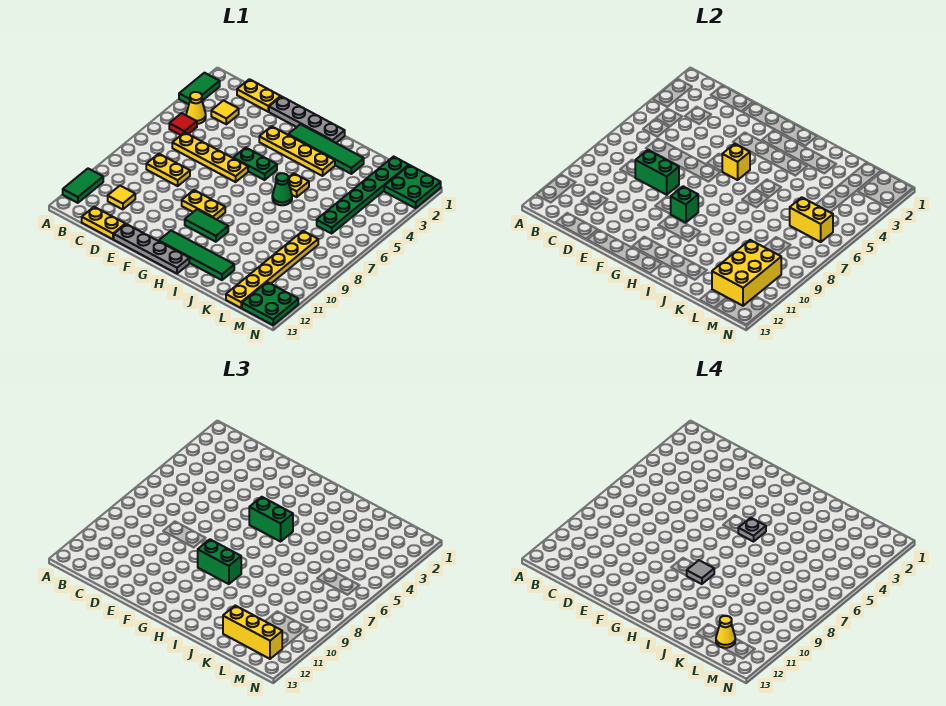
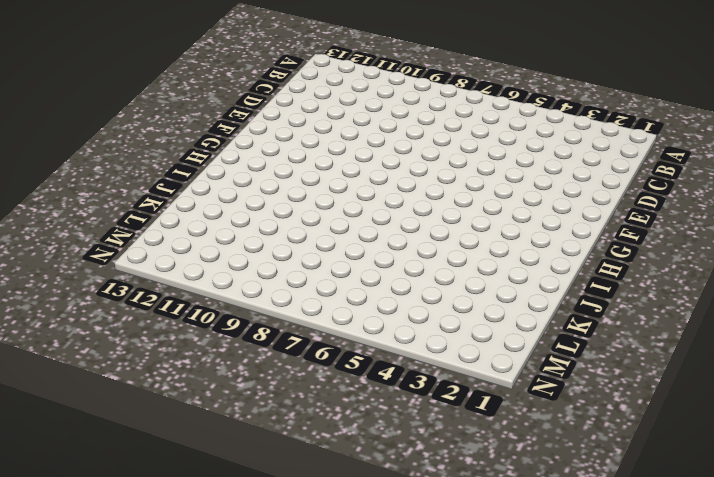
none -> green tile A2:A3 level 1
none -> green tile A11:A12 level 1
none -> yellow cone B4 level 1
none -> red tile B5 level 1

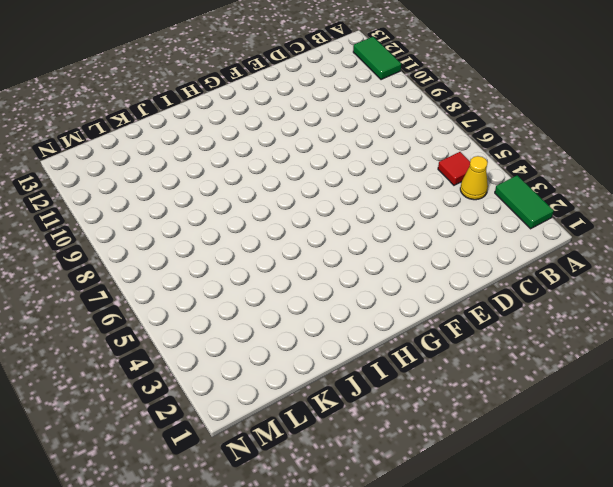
none -> yellow plate C1:D1 level 1
none -> yellow tile C3 level 1
none -> yellow plate C6:F6 level 1
none -> yellow plate C8:D8 level 1

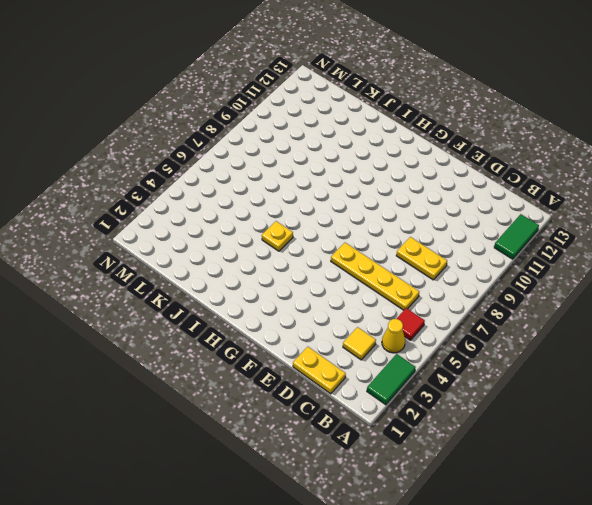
none -> yellow tile C11 level 1
none -> yellow plate C13:D13 level 1
none -> grey plate E1:H1 level 1
none -> grey plate E13:H13 level 1

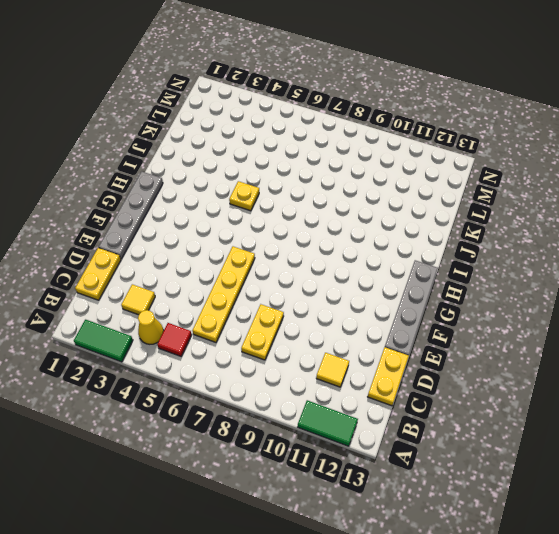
none -> yellow plate F3:I3 level 1
none -> green plate F5:G5 level 1
none -> yellow plate F9:G9 level 1
none -> green tile G2:J2 level 1

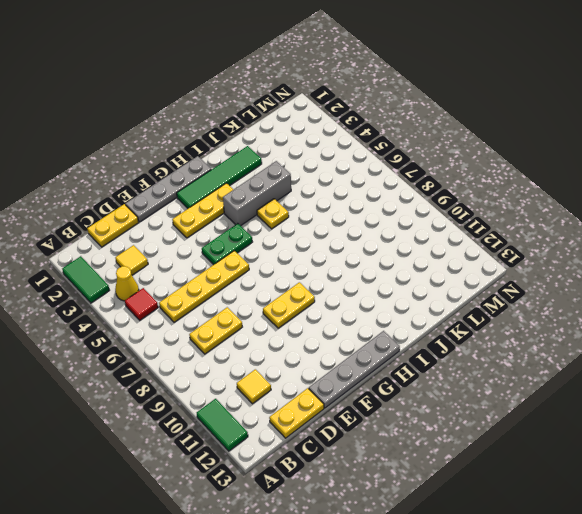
yellow plate F3:H3 level 1 -> yellow plate F3:I3 level 1
grey brick H4:J4 level 1 -> none
none -> green tile G10:H10 level 1
none -> green tile G12:J12 level 1
none -> green cone I6 level 1
none -> green plate L1:L6 level 1

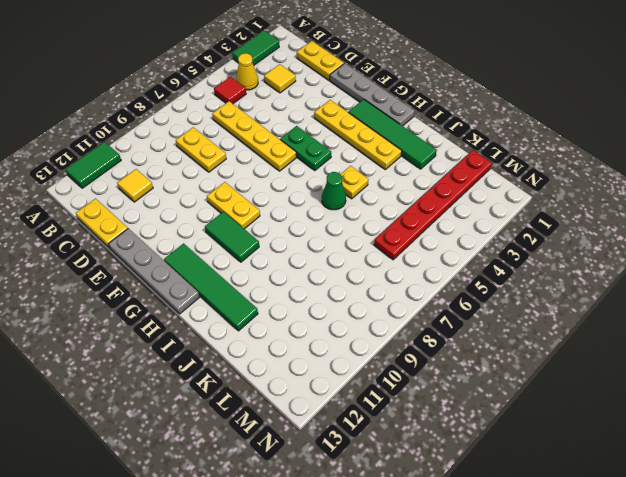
red plate L1:L6 level 1 -> green plate L1:L6 level 1
none -> yellow plate L8:L13 level 1
none -> green plate M1:N2 level 1
none -> green plate M12:N13 level 1
none -> green brick D8:E8 level 2

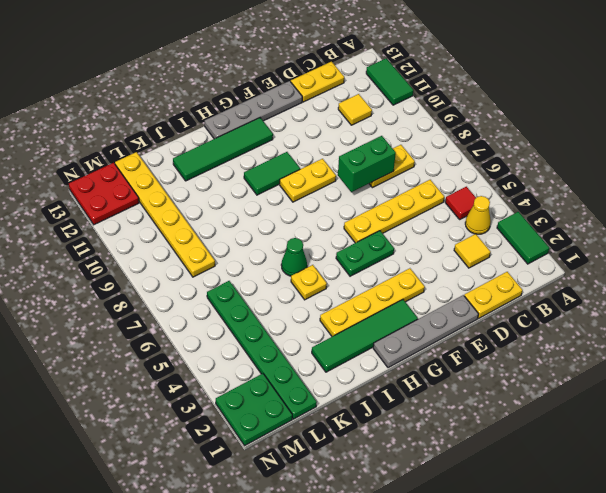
red plate M12:N13 level 1 -> green plate M12:N13 level 1
none -> yellow brick G5 level 2
none -> green brick G9 level 2
none -> yellow brick L6:M6 level 2
none -> yellow brick L10:M12 level 2

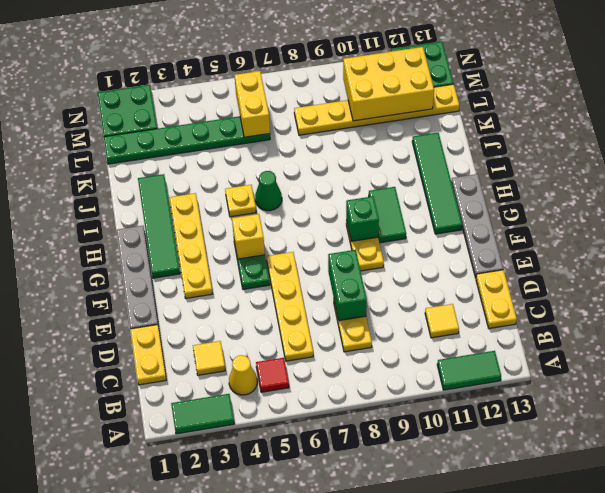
none -> green brick G5:H5 level 3
none -> green brick G9:H9 level 3
none -> yellow brick K12:M12 level 3
none -> grey plate H5 level 4

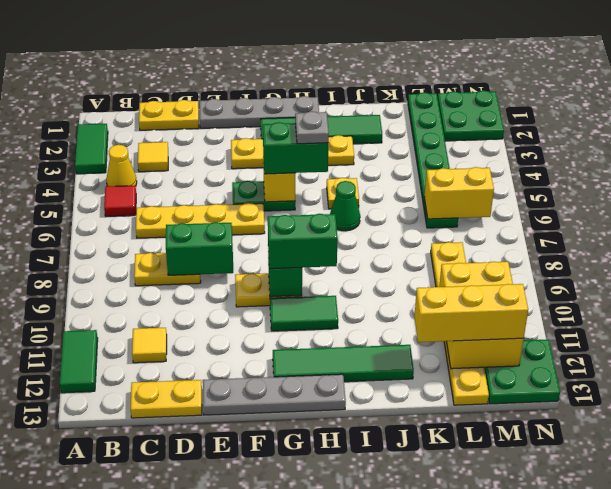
none -> grey tile H9 level 4
none -> yellow cone L12 level 4

